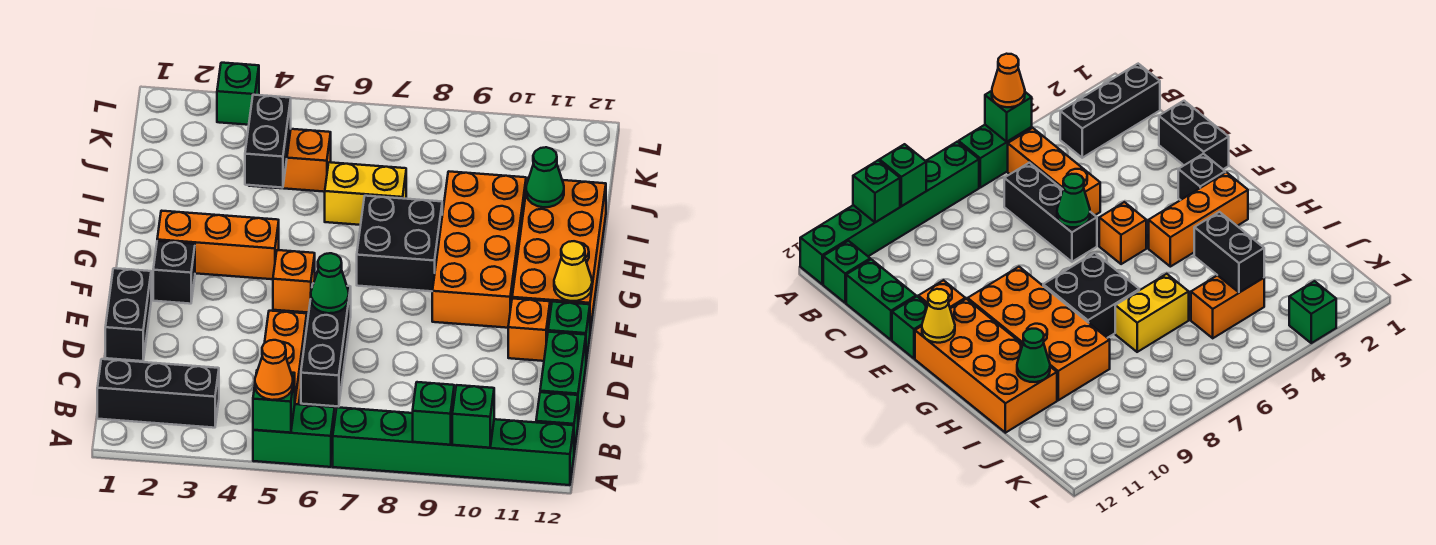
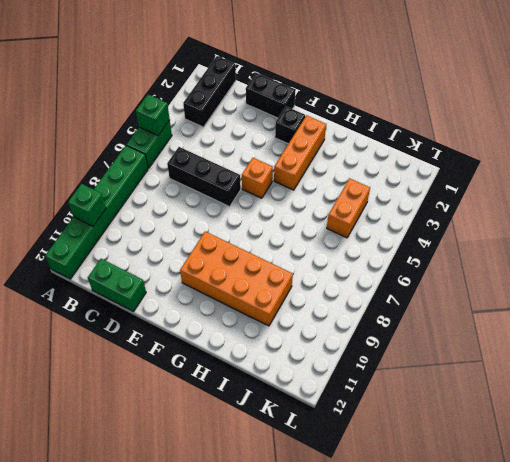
none -> orange brick B5:D5 level 1
none -> green brick B12 level 1
none -> orange brick E11 level 1

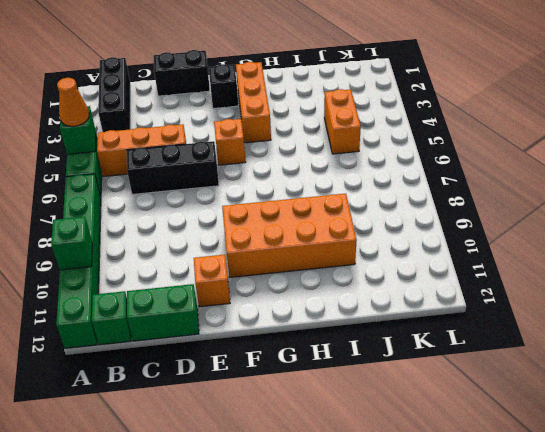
none -> green brick E12 level 1
none -> orange brick F11:I12 level 1
none -> black brick G7:H8 level 1

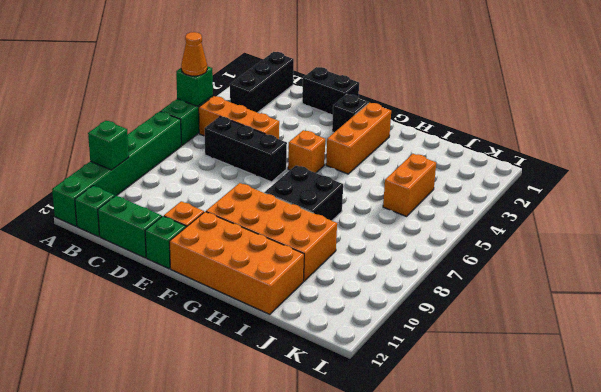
none -> yellow brick I6:I7 level 1
none -> green brick L3 level 1
none -> green brick A9 level 2

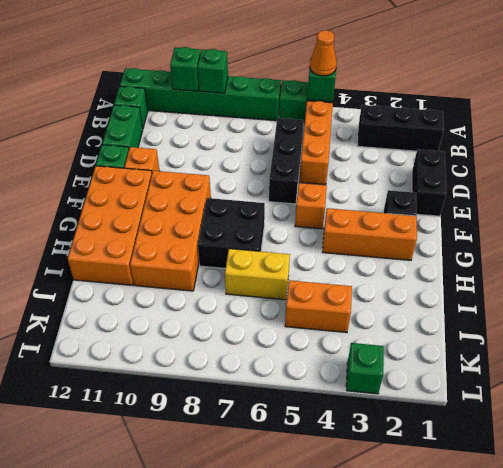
none -> green cone E6 level 2
none -> yellow cone F12 level 2
none -> black brick I4:J4 level 2

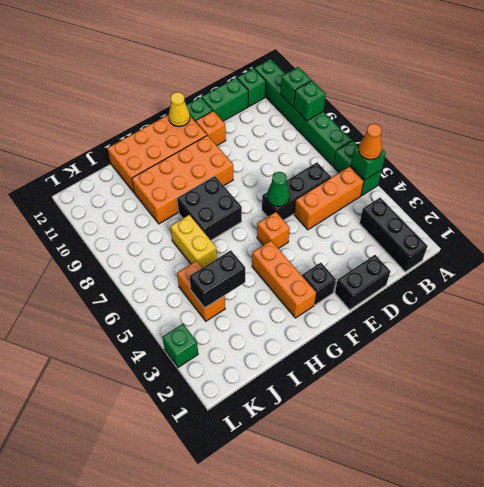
none -> green cone I11 level 2

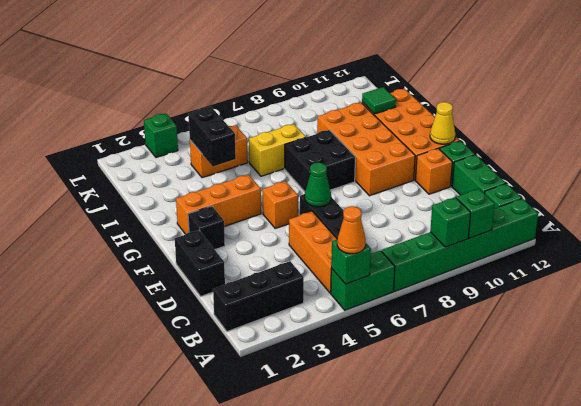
green tile I11 level 2 -> green cone I11 level 2

